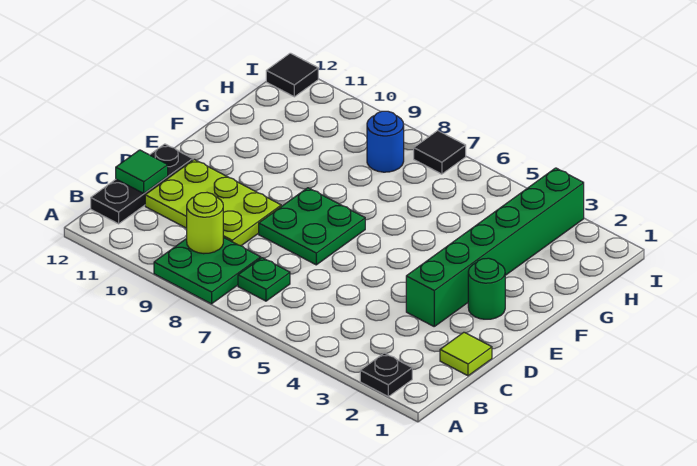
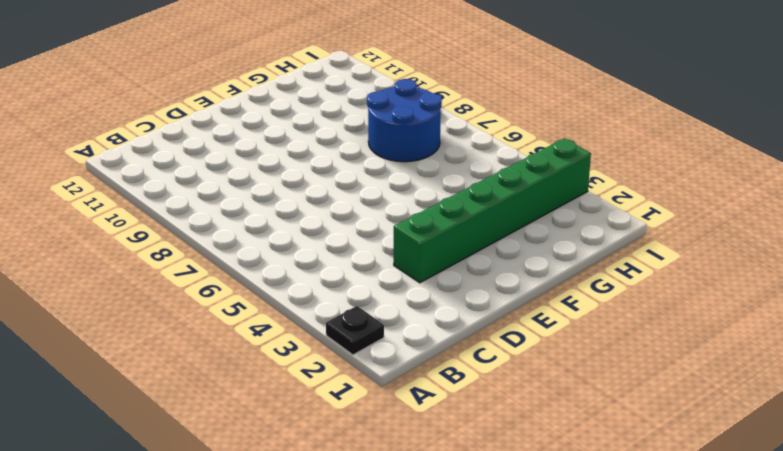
blue round brick G7:H8 level 1 -> blue round brick H8 level 1
none -> green plate A8:B9 level 1
none -> green plate B7 level 1
none -> black plate B12:D12 level 1

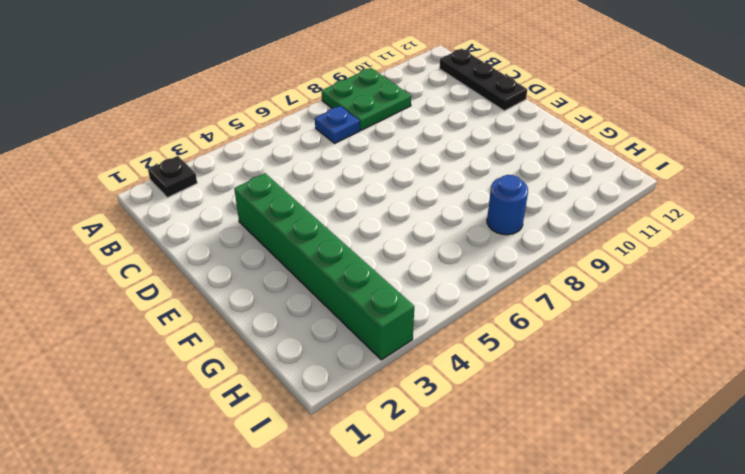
blue plate B7 level 1 -> green plate B7 level 1
none -> lime tile C1 level 1
none -> lime plate C9:D11 level 1
none -> green plate D7:E8 level 1

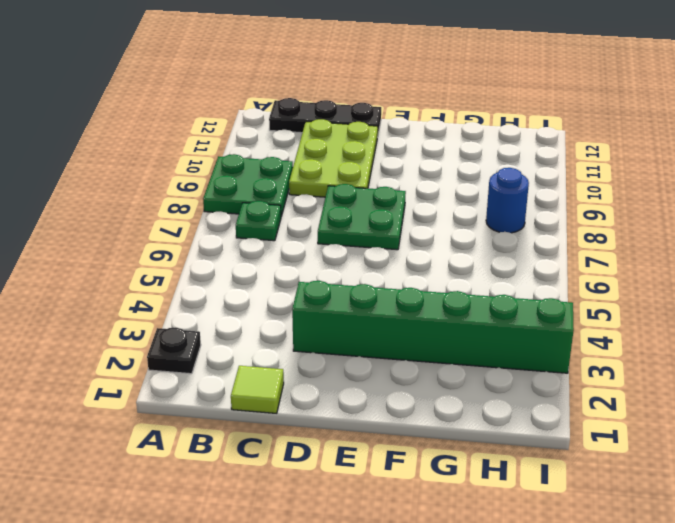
none -> green round brick E2 level 1
none -> black tile I7 level 1
none -> black tile I12 level 1

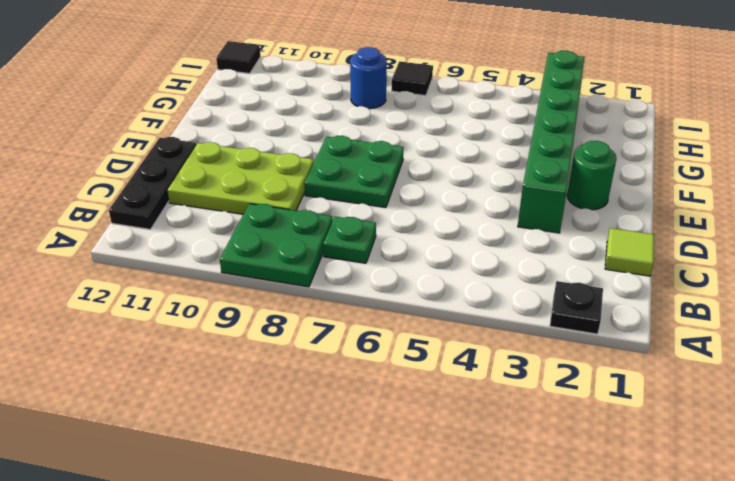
none -> lime round brick B9 level 2
none -> green tile C12 level 2

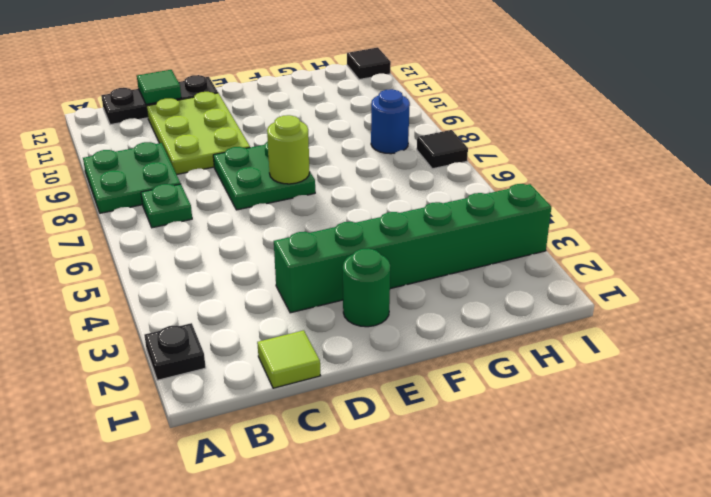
lime round brick E7 level 2 -> lime round brick B9 level 2

